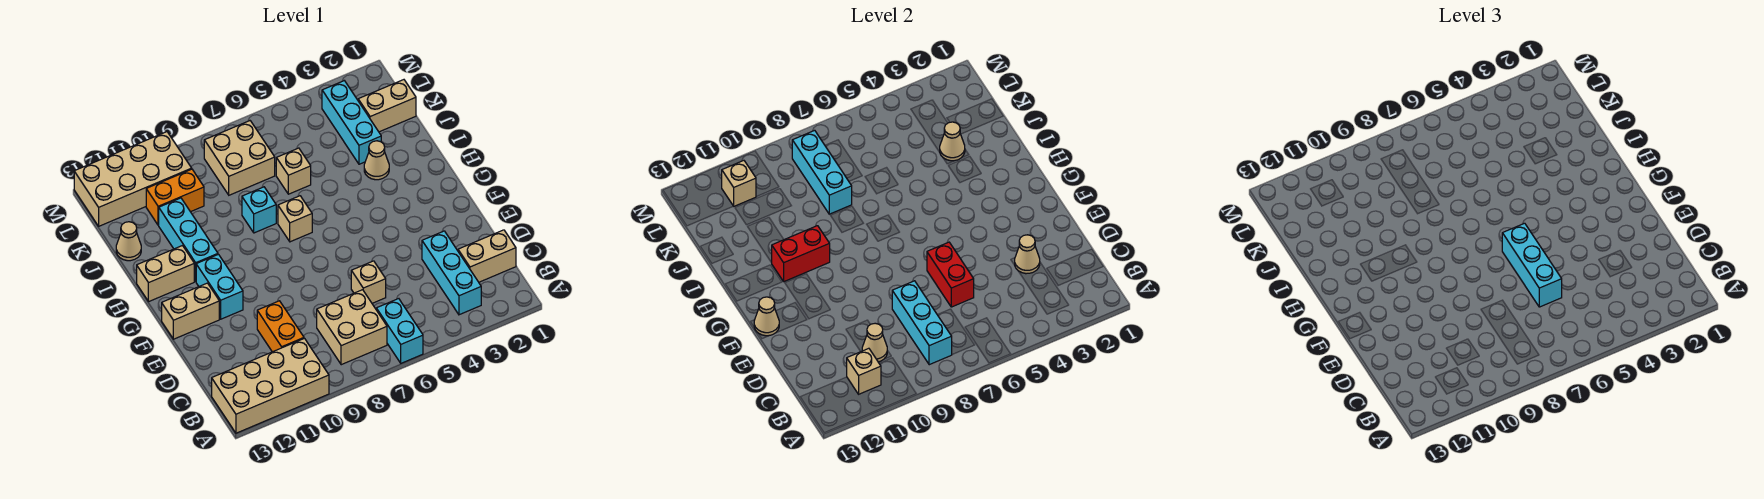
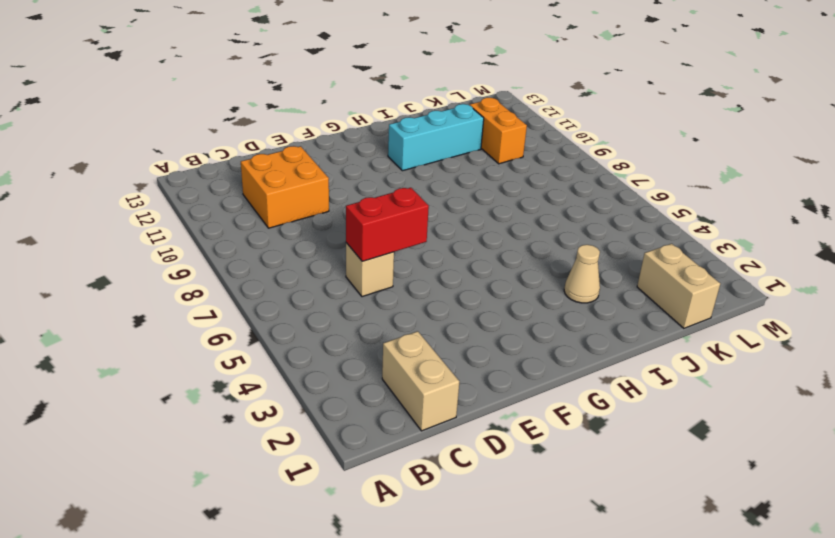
orange brick C10:D11 level 1 -> orange brick C10:D10 level 1
none -> cyan brick A6:B6 level 1
none -> tan brick A10:B13 level 1
none -> cyan brick B3:D3 level 1
none -> tan brick B7:C8 level 1

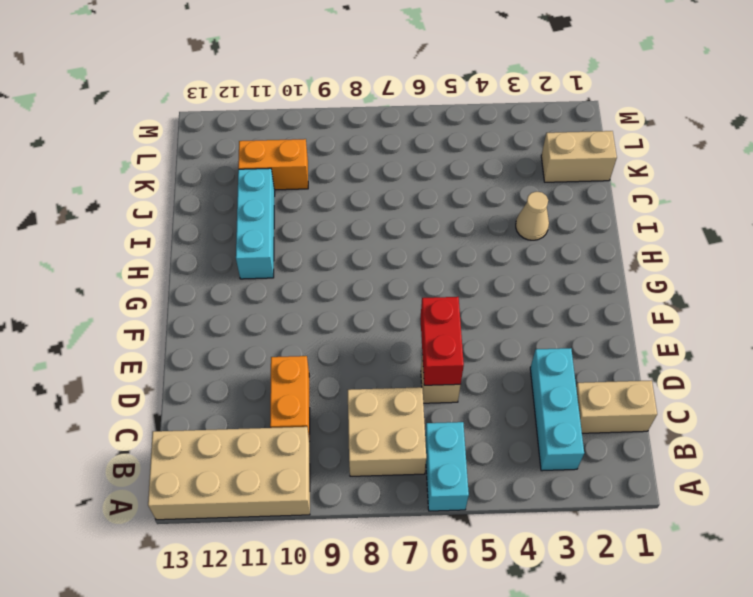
none -> cyan brick F11:G11 level 1
none -> tan brick F12:F13 level 1
none -> tan brick H7 level 1
none -> tan brick H12:H13 level 1

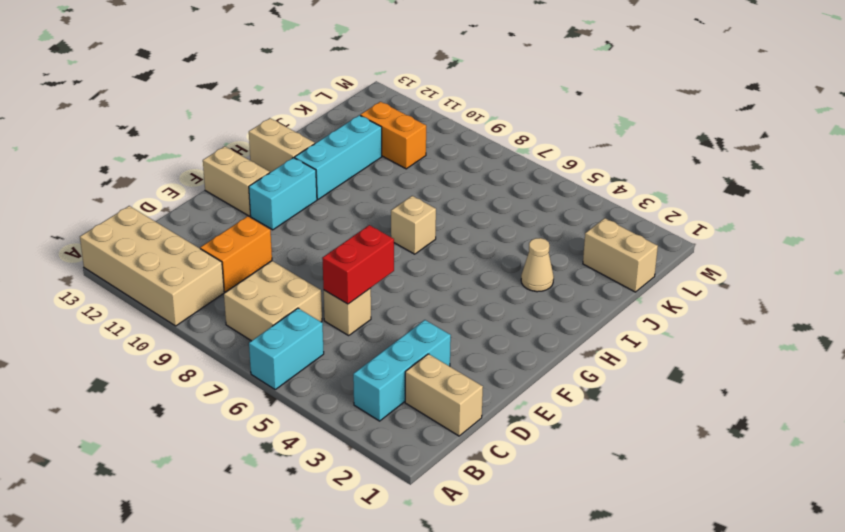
none -> cyan brick I8 level 1
none -> cyan brick J3:L3 level 1
none -> tan brick J6 level 1
none -> tan cone J13 level 1

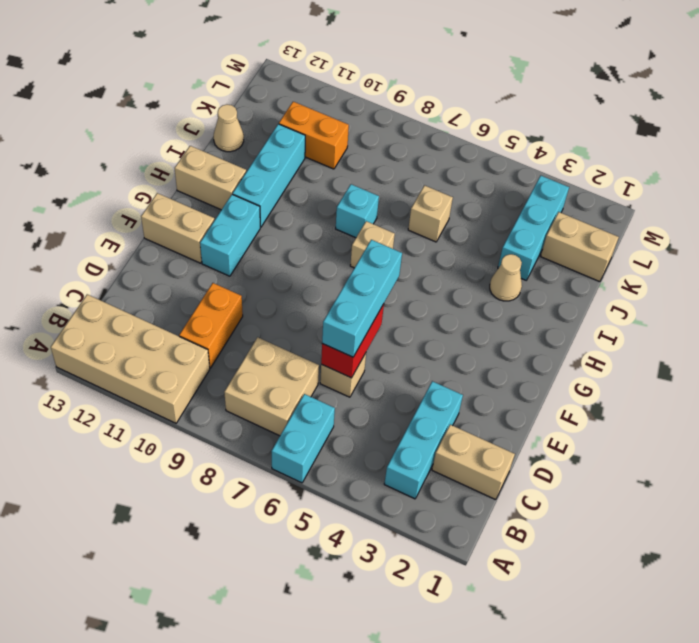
none -> tan brick K7:L8 level 1
none -> tan brick L10:M13 level 1
none -> cyan brick B8:D8 level 2
none -> tan brick B11 level 2

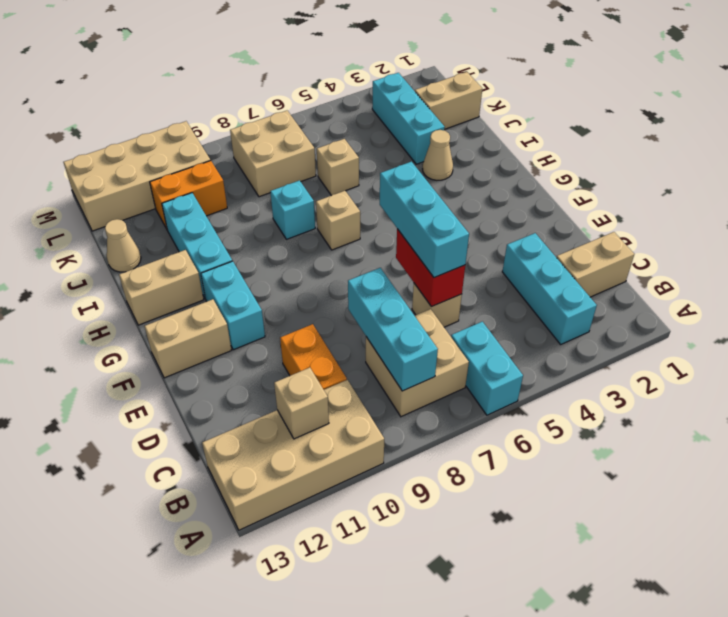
none -> tan cone C10 level 2
none -> tan cone D3 level 2
none -> tan cone F13 level 2
none -> red brick H10:H11 level 2

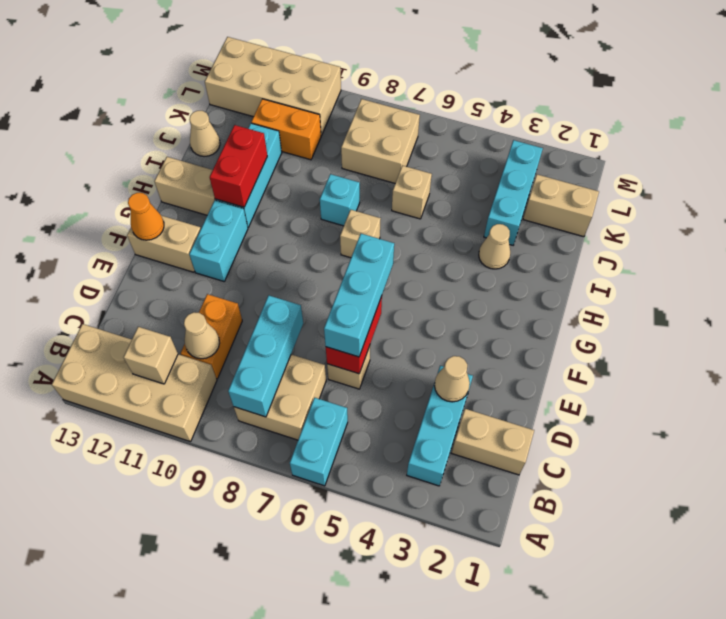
orange cone F13 level 2 -> tan cone F13 level 2
red brick H11:I11 level 2 -> red brick H10:H11 level 2
none -> tan cone J3 level 2
none -> cyan brick J8:L8 level 2
none -> tan brick L11 level 2

